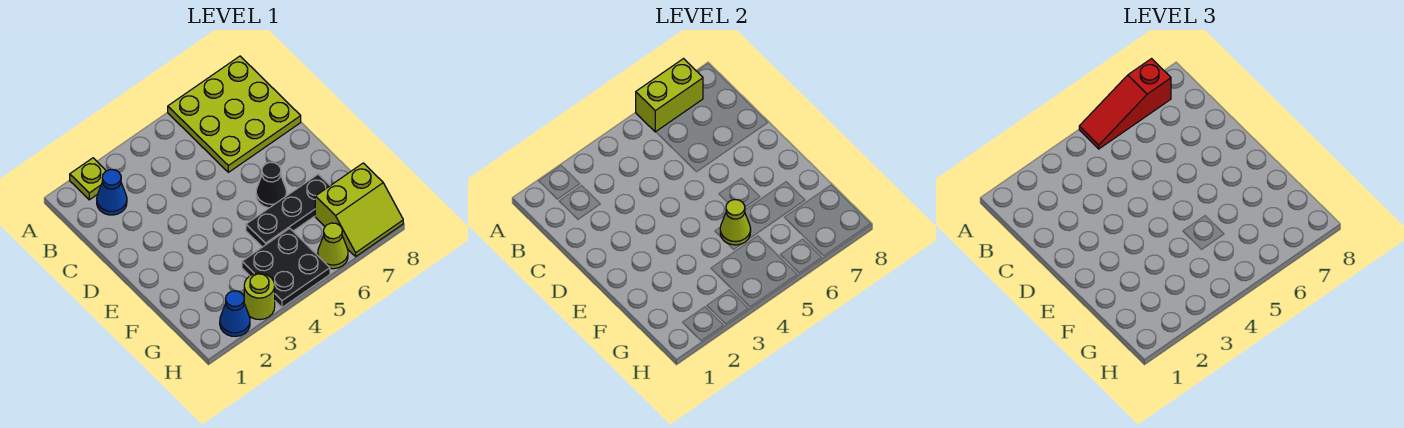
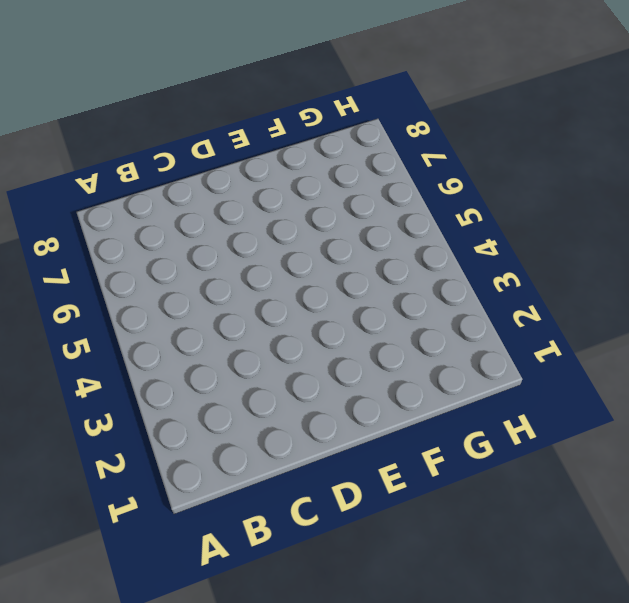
none -> lime plate A2 level 1
none -> lime plate A6:C8 level 1
none -> blue cone B2 level 1

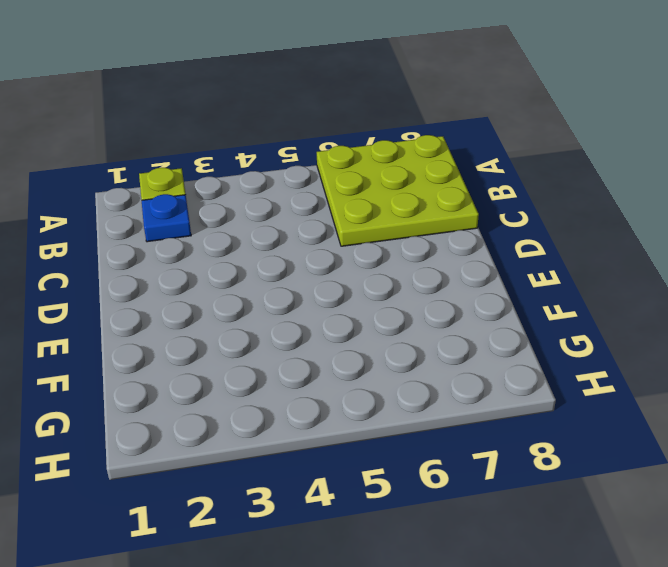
blue plate B2 level 1 -> blue cone B2 level 1
none -> black cone E6 level 1
none -> black plate F5:F7 level 1
none -> black plate G4:H5 level 1

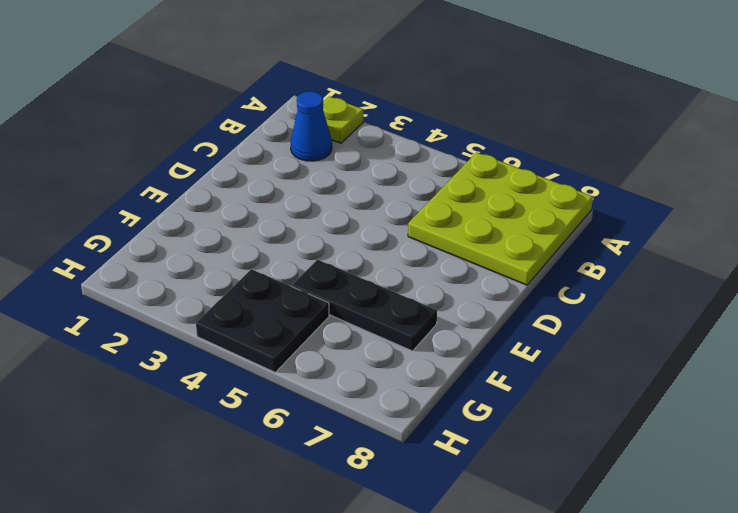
none -> black cone E6 level 1
none -> lime slope G7:H8 level 1 top G
none -> blue cone H2 level 1

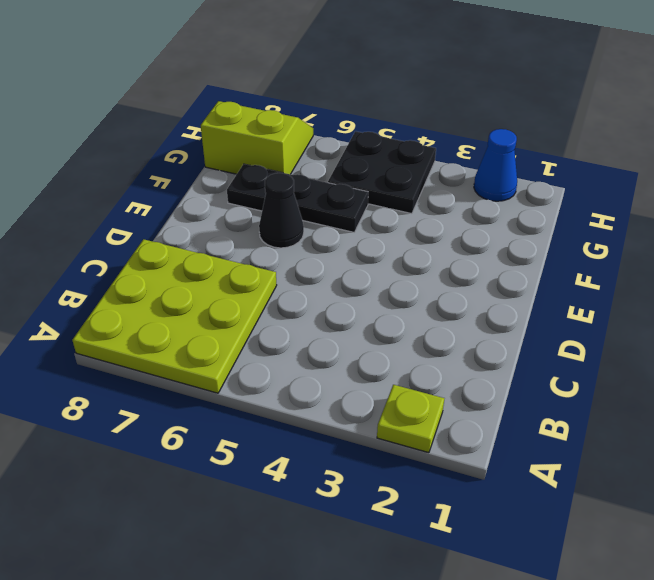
none -> blue cone B2 level 1
none -> lime round brick H3 level 1
none -> lime cone H6 level 1

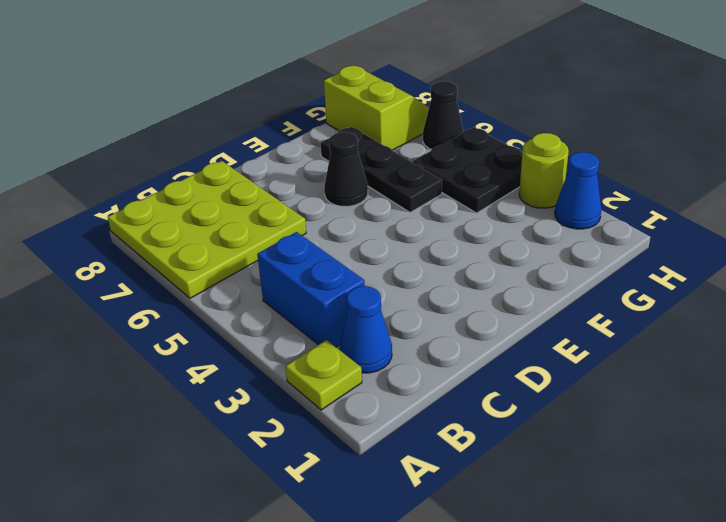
blue brick B3:B4 level 1 -> none
black cone H6 level 1 -> lime cone H6 level 1
none -> lime brick A6:A7 level 2
none -> lime cone F5 level 2
none -> red slope A5:A7 level 3 top 7

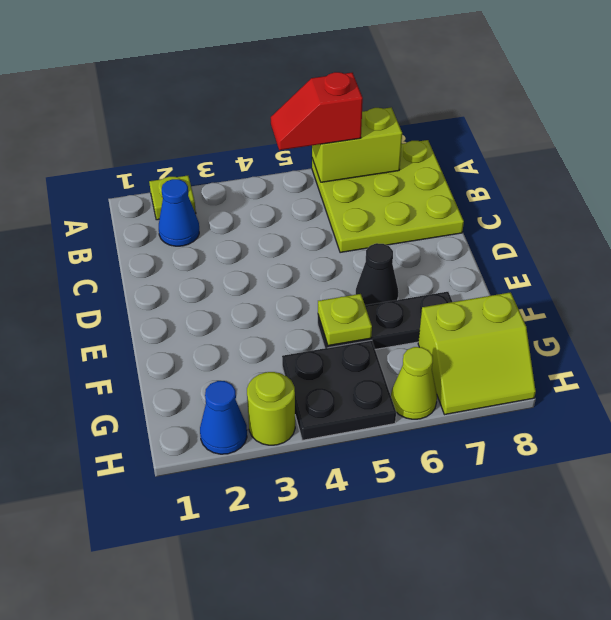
red slope A5:A6 level 3 top 6 -> red slope A5:A7 level 3 top 7
lime plate F5 level 2 -> lime cone F5 level 2

